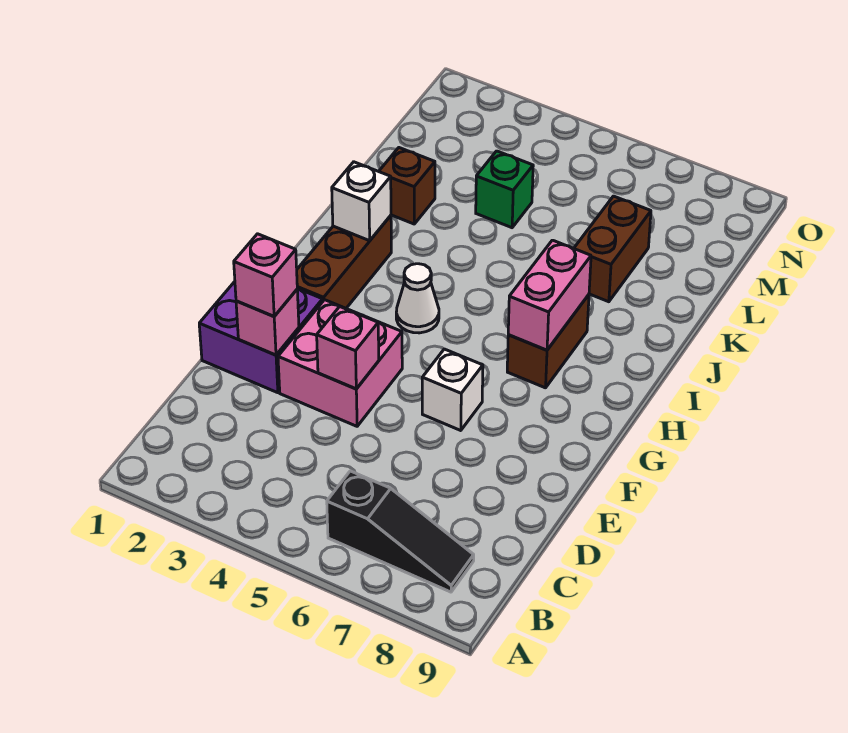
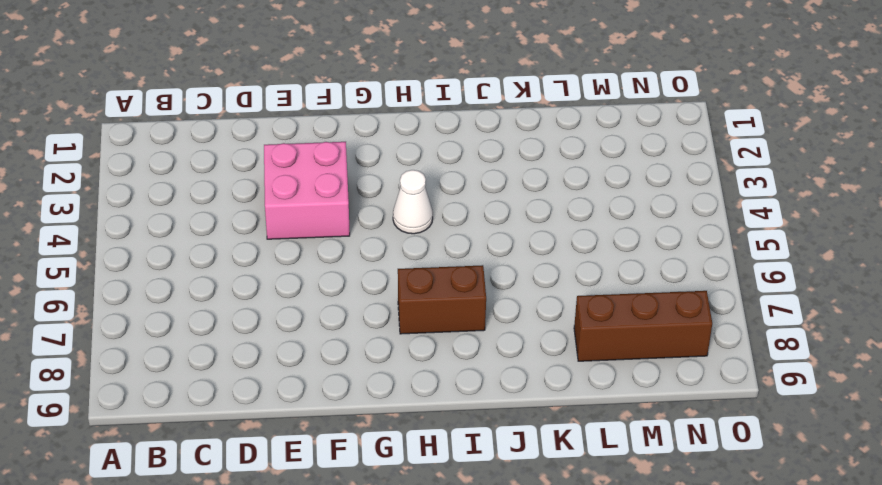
brown brick L8:N8 level 1 -> brown brick G2:I2 level 1
none -> black slope B6:B8 level 1 top 6
none -> purple brick E1:F2 level 1
none -> white brick F6 level 1

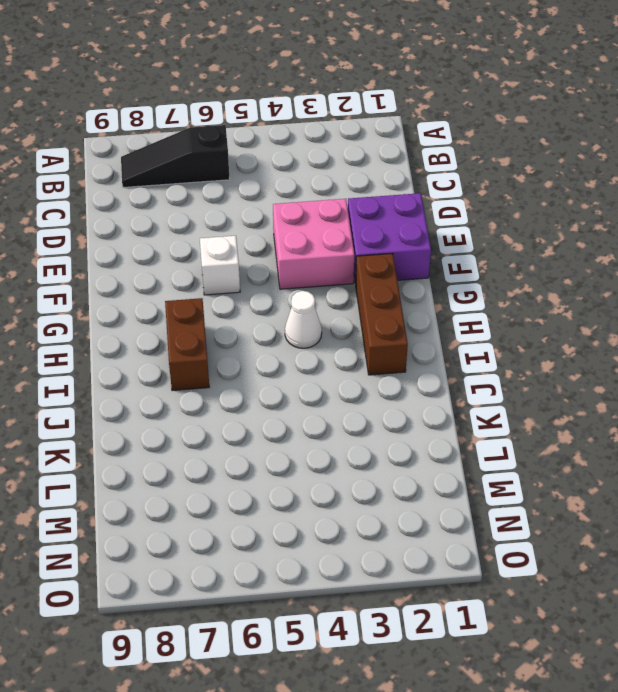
none -> brown brick K2 level 1
none -> brown brick K7:L7 level 1
none -> green brick L4 level 1

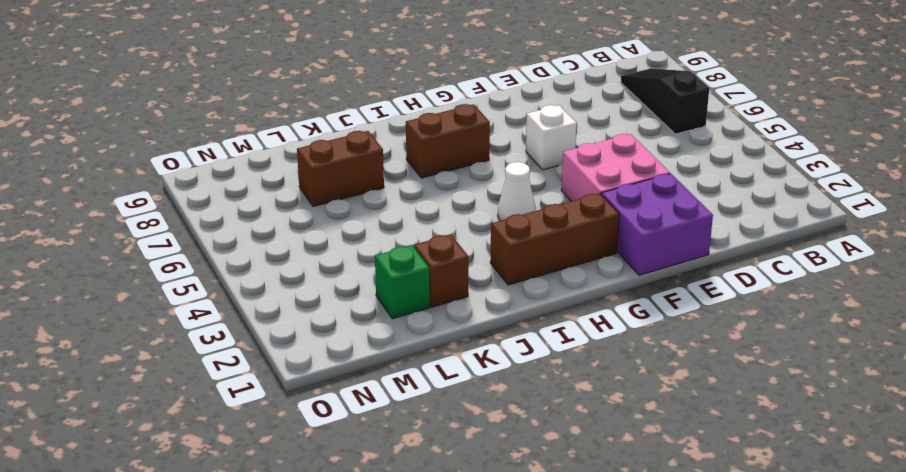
green brick L2 level 1 -> green brick L4 level 1
none -> pink brick E2 level 2
none -> pink brick E4 level 2
none -> pink brick H7:I7 level 2

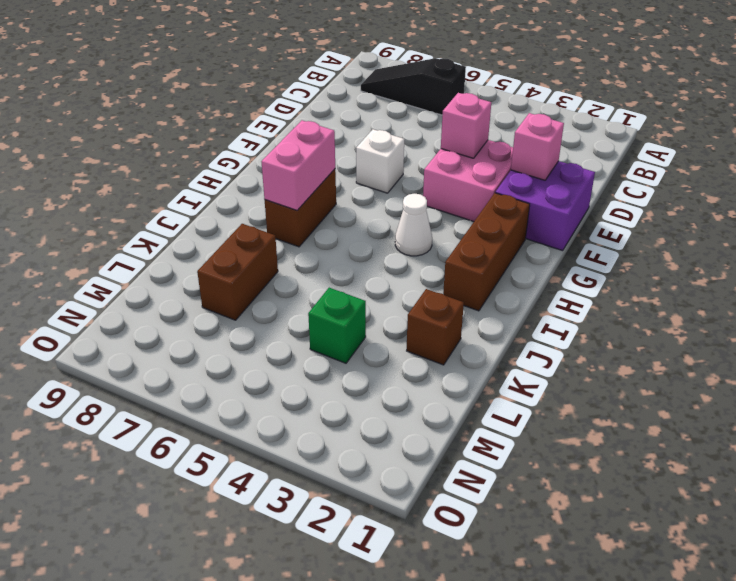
none -> white brick I2 level 2
none -> pink brick E2 level 3

